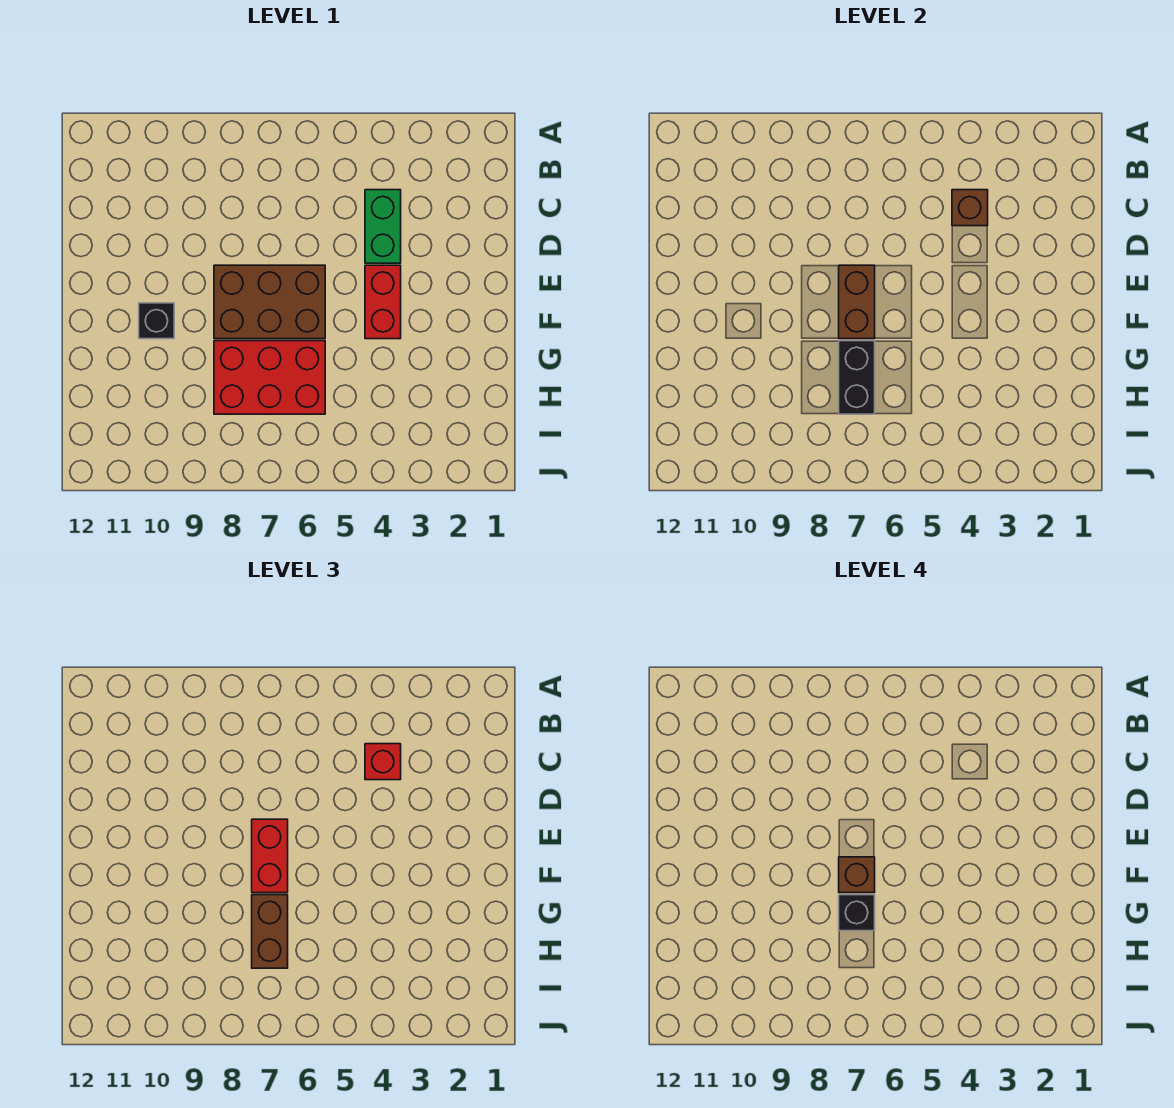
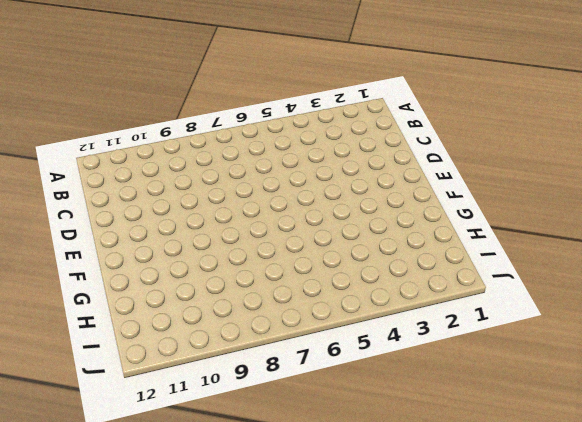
none -> green brick C4:D4 level 1
none -> red brick E4:F4 level 1
none -> brown brick E6:F8 level 1

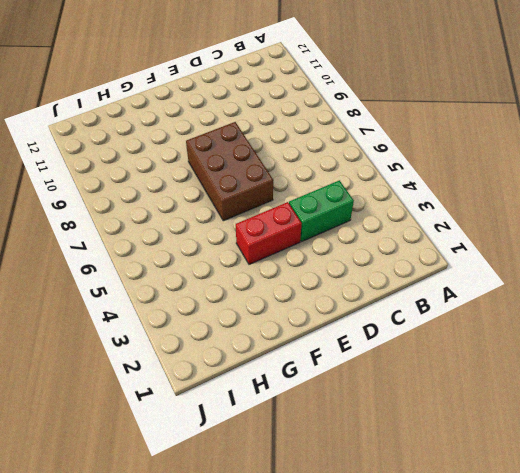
none -> black brick F10 level 1
none -> red brick G6:H8 level 1
none -> brown brick C4 level 2

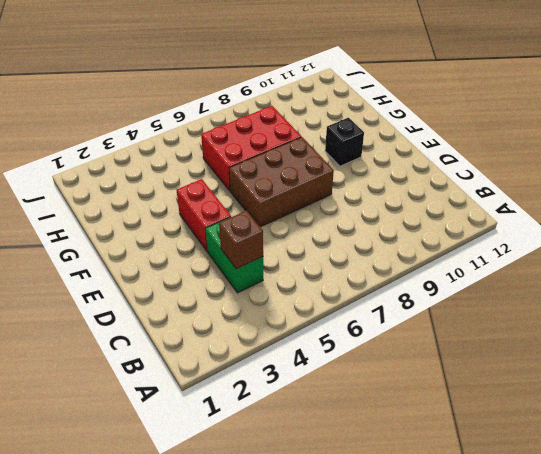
none -> brown brick E7:F7 level 2
none -> black brick G7:H7 level 2
none -> red brick C4 level 3

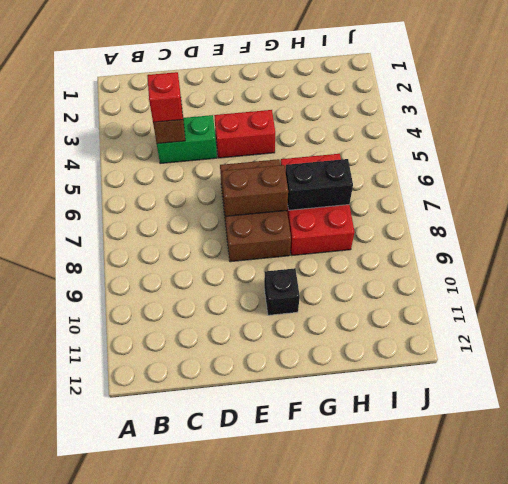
none -> red brick E7:F7 level 3
none -> brown brick G7:H7 level 3
none -> brown brick F7 level 4

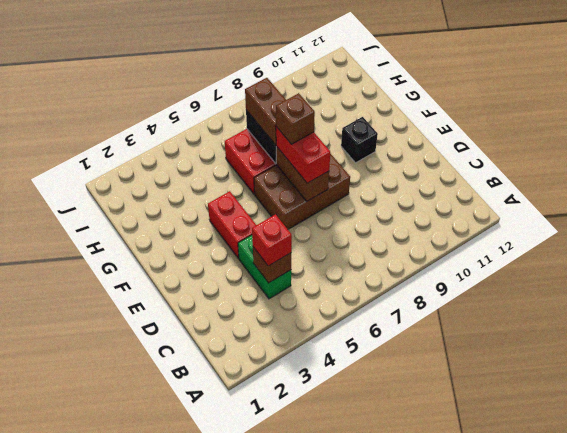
none -> black brick G7 level 4

